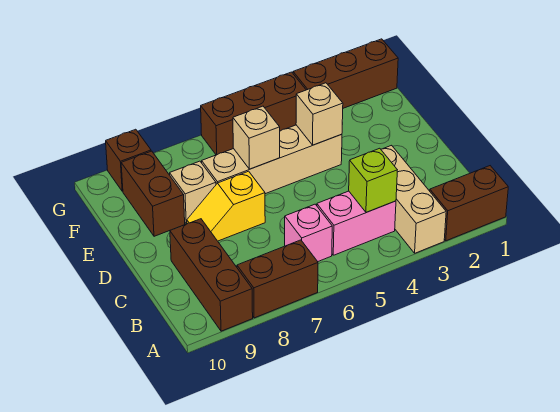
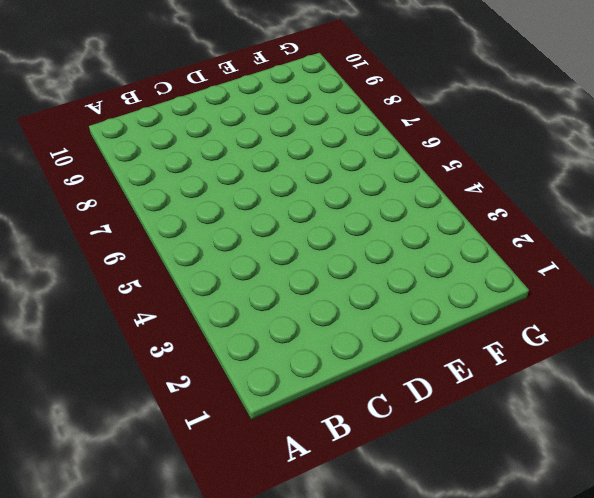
none -> brown brick A1:A2 level 1
none -> tan brick A3:C3 level 1
none -> brown brick A7:A8 level 1

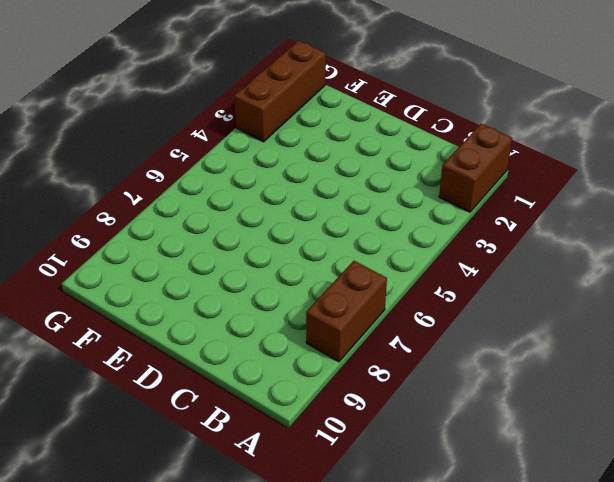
none -> tan brick A3:C3 level 1
none -> brown brick A9:C9 level 1
none -> pink brick B4:B5 level 1

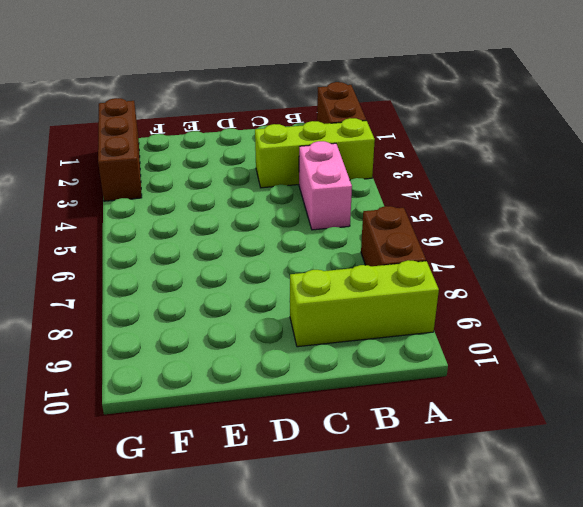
lime brick A3:C3 level 1 -> tan brick A3:C3 level 1
lime brick A9:C9 level 1 -> brown brick A9:C9 level 1
none -> pink brick B6 level 1
none -> yellow slope D7:D8 level 1 top 7
none -> tan brick E4:E7 level 1

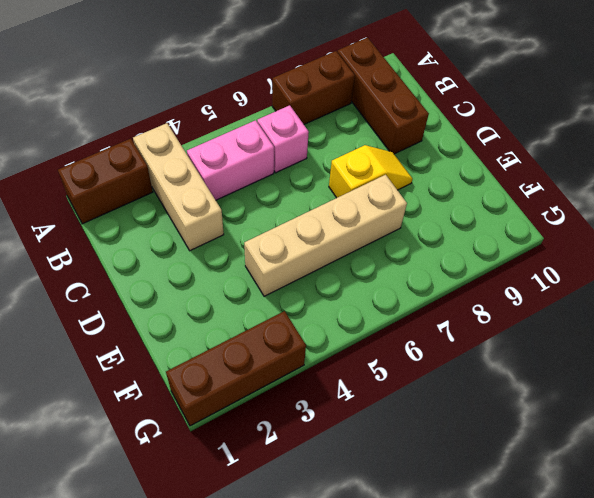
none -> tan brick E8 level 1
none -> brown brick E9:F9 level 1
none -> brown brick G4:G6 level 1

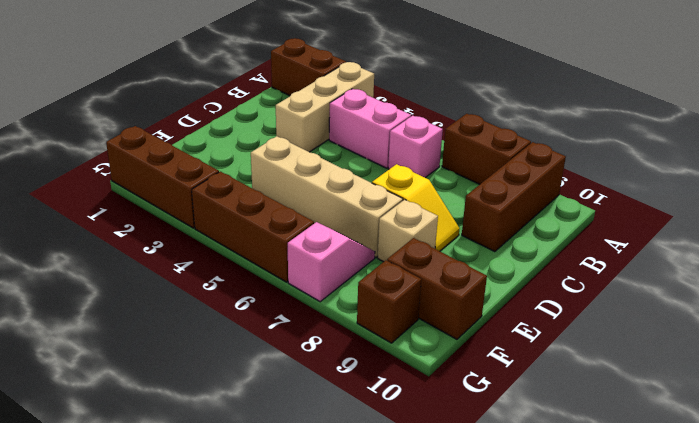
pink slope F7:G7 level 1 top G -> none
brown brick F9:F10 level 1 -> brown brick E9:F9 level 1
none -> lime brick B4 level 2
none -> tan brick E4 level 2
none -> tan brick E6 level 2

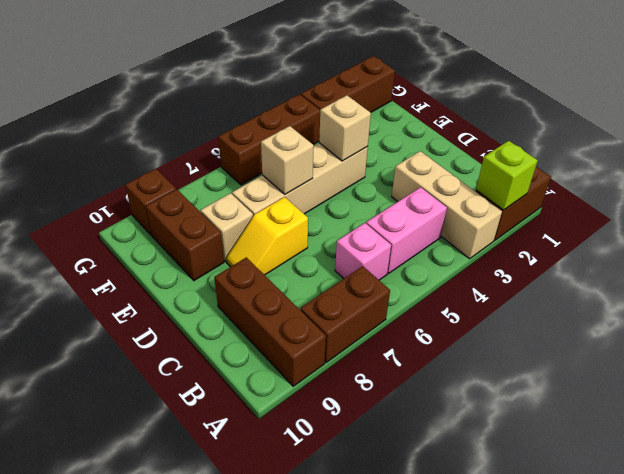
lime brick A2 level 2 -> lime brick B4 level 2

